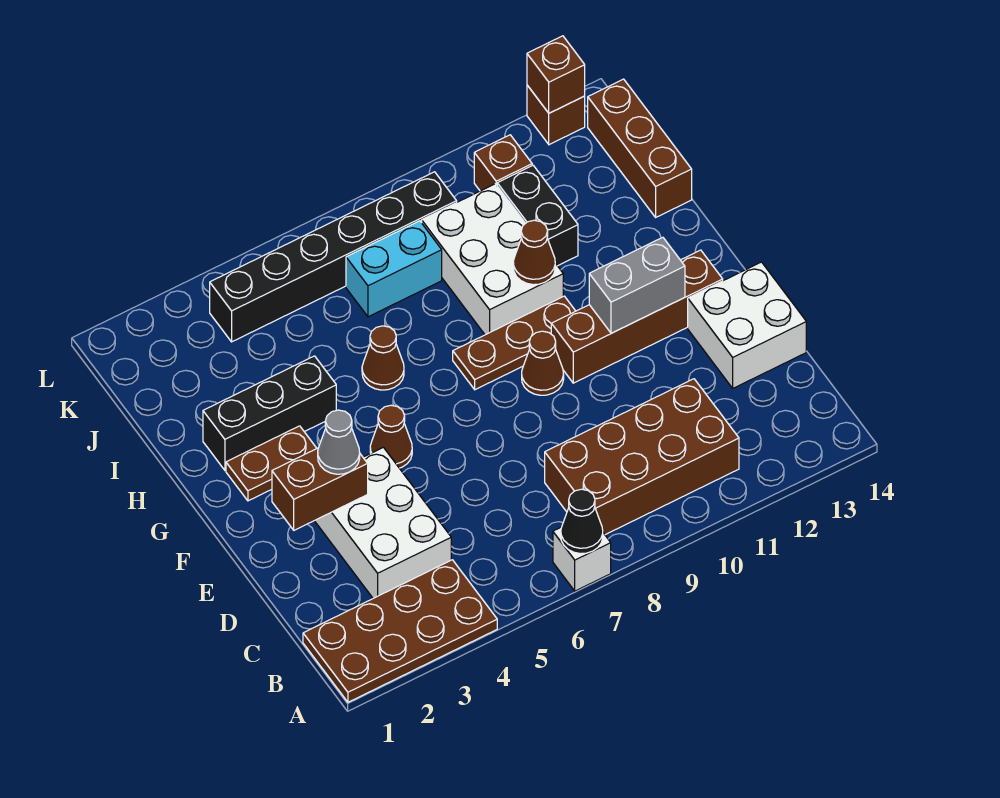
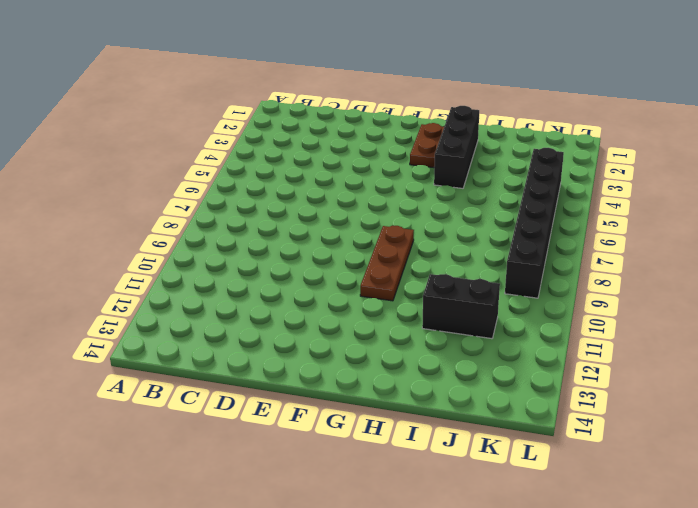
none -> brown plate A1:B4 level 1
none -> white brick A7 level 1
none -> brown brick B8:C11 level 1

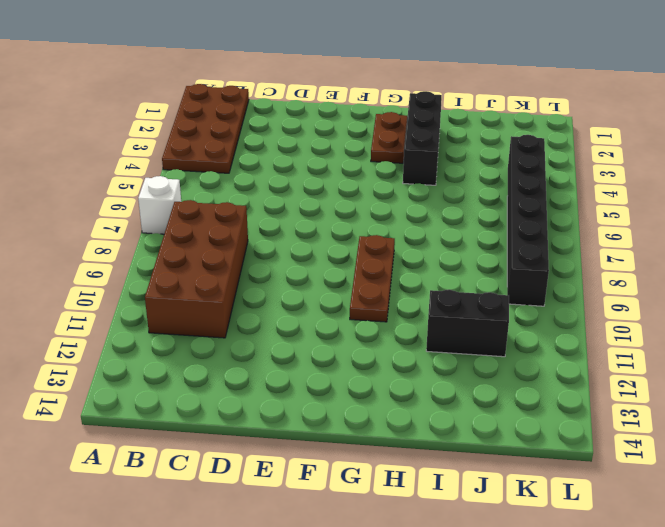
none -> white brick C3:E4 level 1
none -> white brick D13:E14 level 1
none -> brown cone F5 level 1

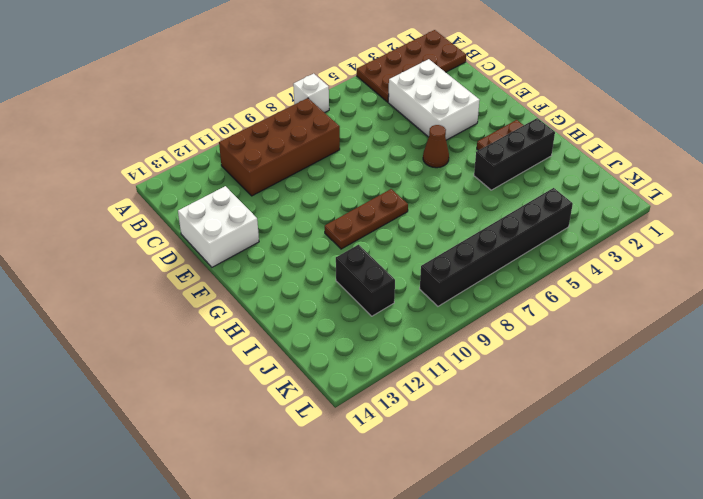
none -> brown cone F9 level 1
none -> brown brick F10:F13 level 1
none -> brown cone H6 level 1

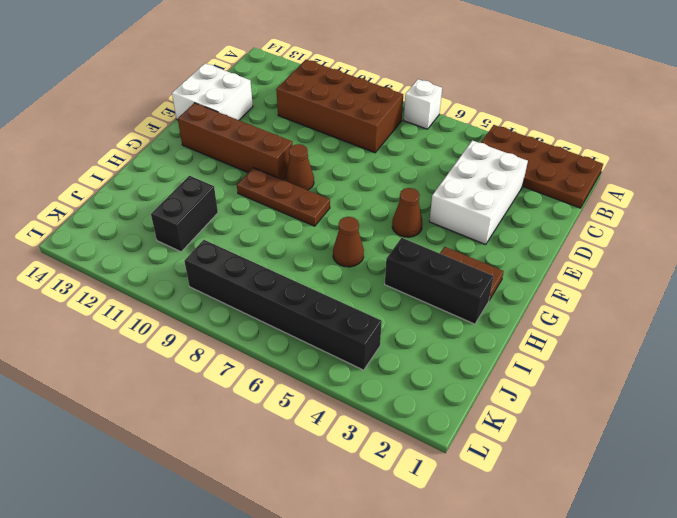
none -> white brick H9:J10 level 1
none -> brown brick I14:K14 level 1
none -> cyan brick J7:J8 level 1

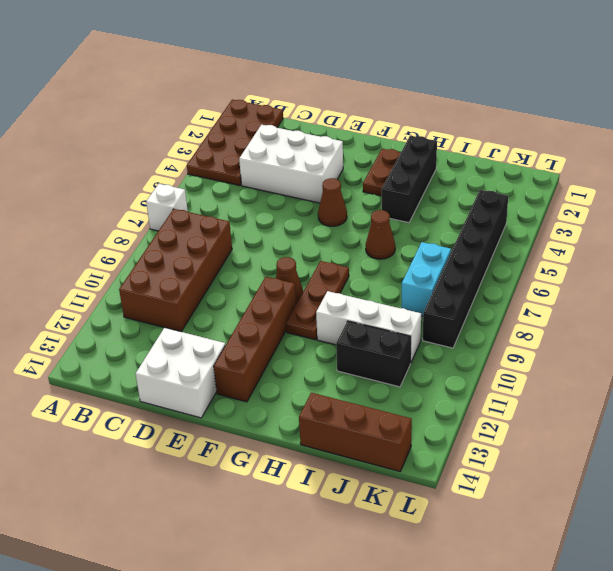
white brick H10:J10 level 1 -> white brick H9:J10 level 1
none -> brown brick K11 level 1
none -> brown brick L13 level 1
none -> black cone A7 level 2

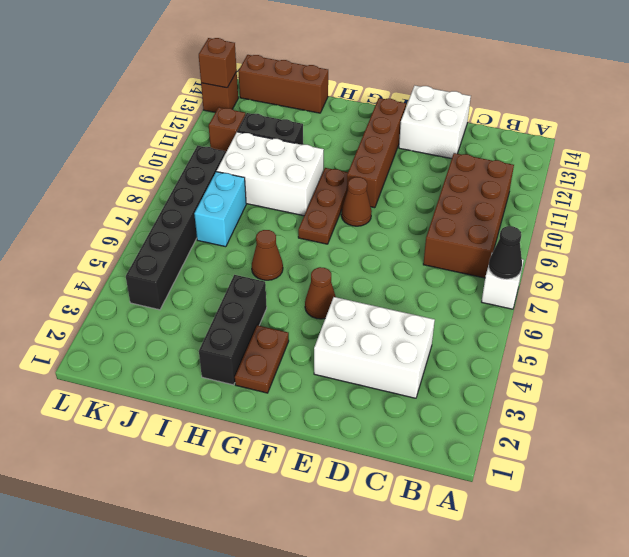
none -> brown plate A1:B4 level 1
none -> brown brick E2:E3 level 2
none -> grey brick F11:F12 level 2

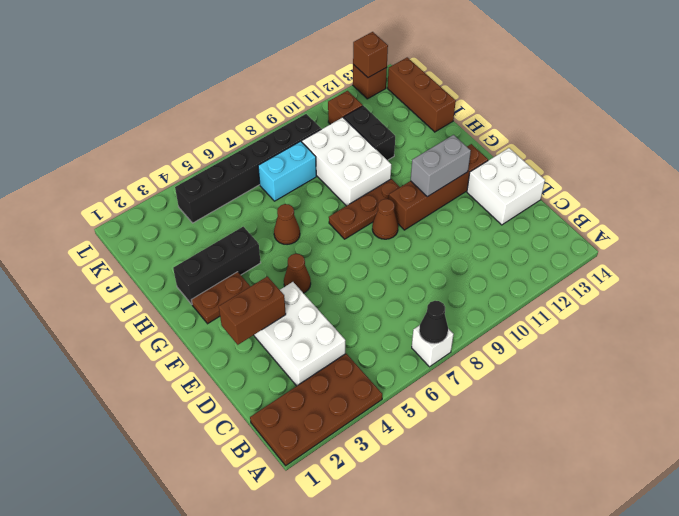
none -> brown brick B8:C11 level 1
none -> brown cone H10 level 2
none -> grey cone E3 level 3

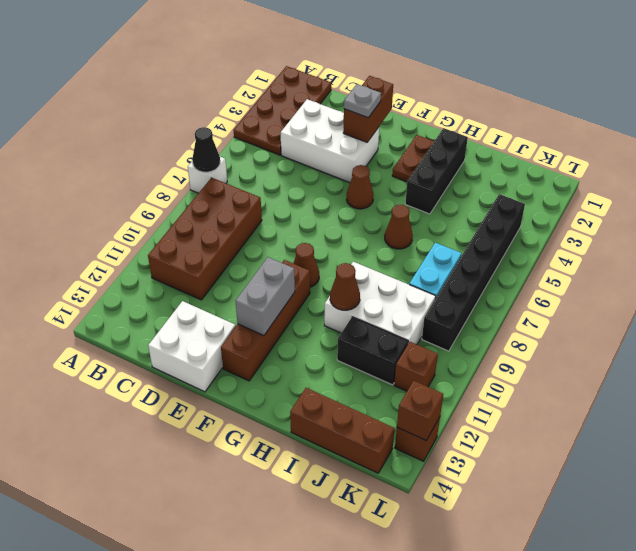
grey plate E3 level 3 -> grey cone E3 level 3
none -> brown plate G8:G10 level 1

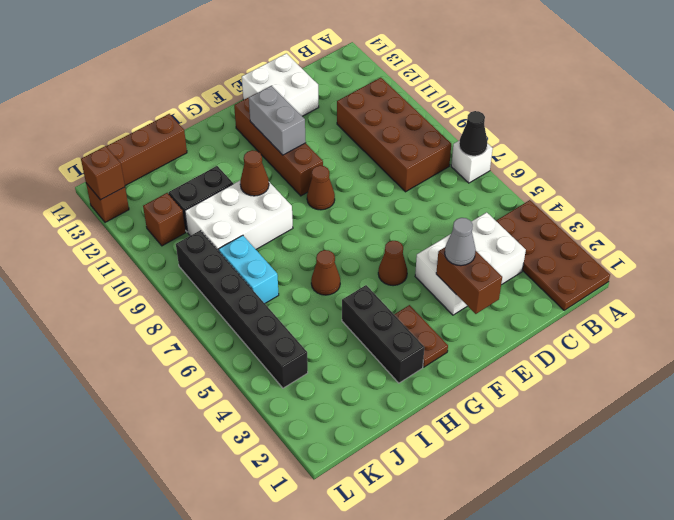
none -> brown plate G8:G10 level 1

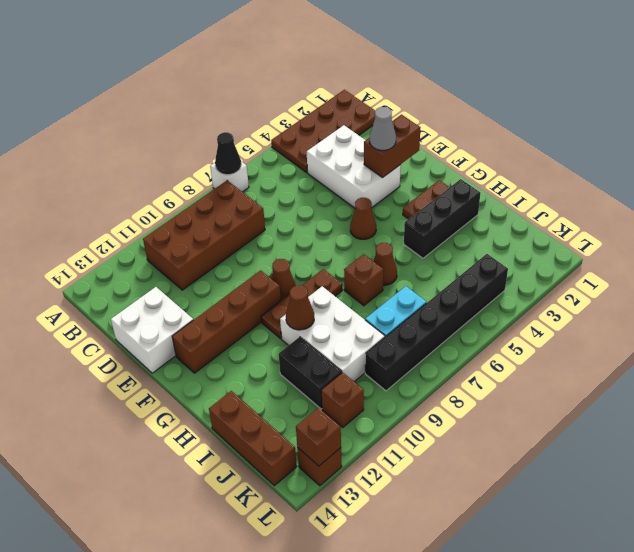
brown brick H7 level 1 -> none
none -> grey brick F11:F12 level 2

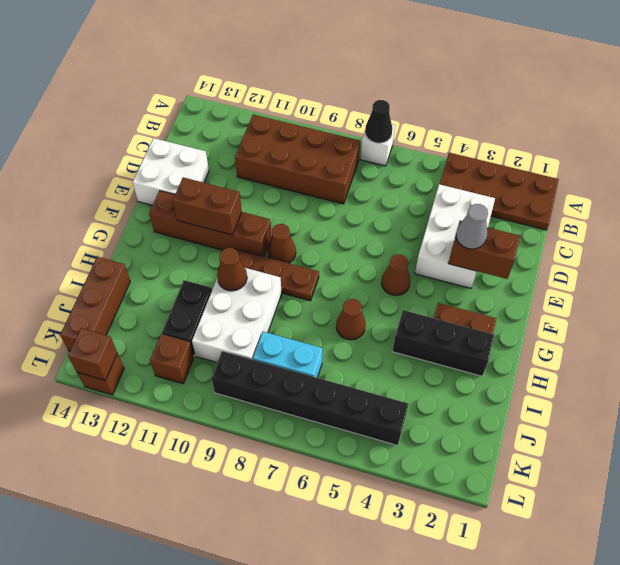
brown brick F11:F12 level 2 -> grey brick F11:F12 level 2

